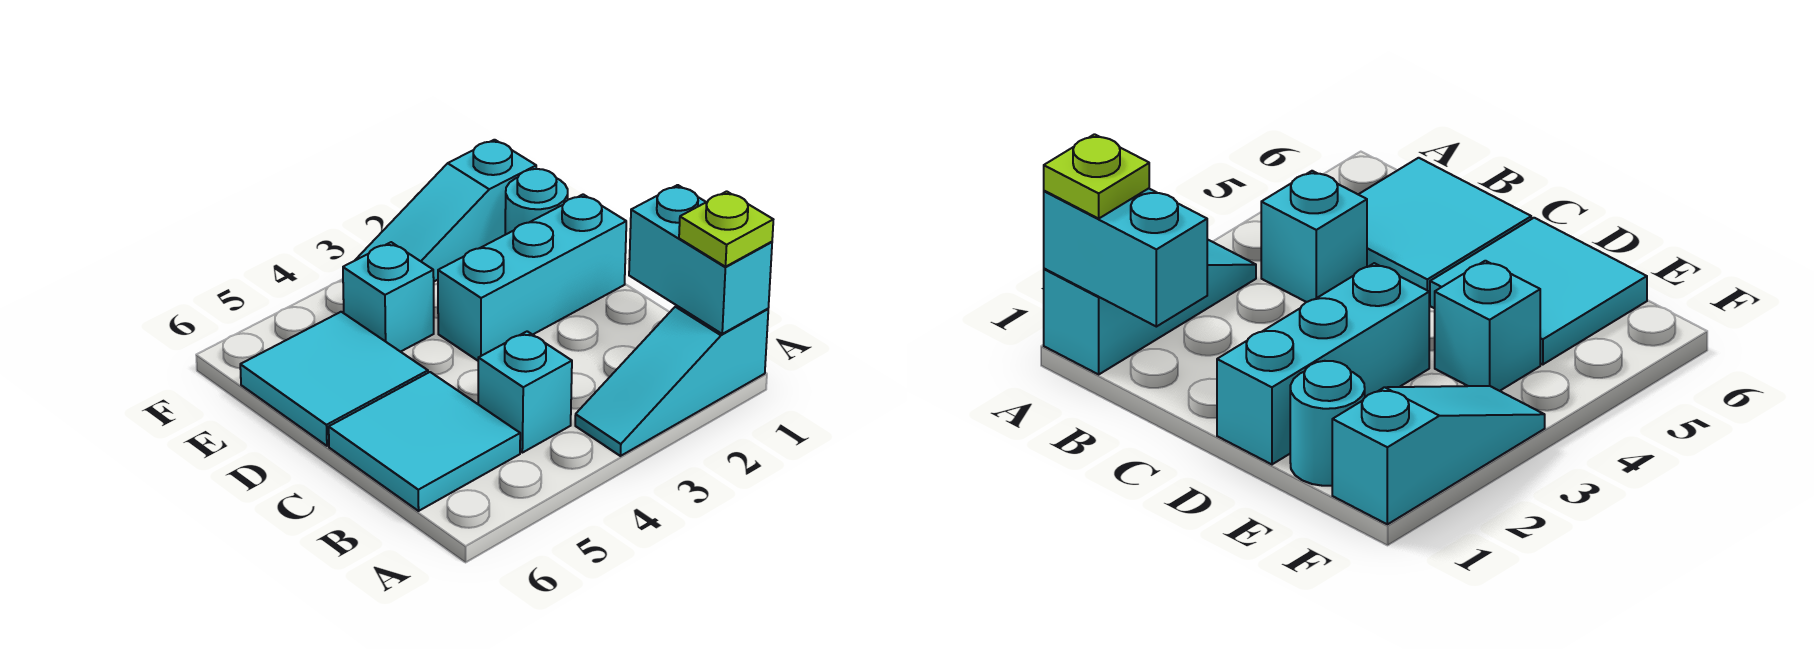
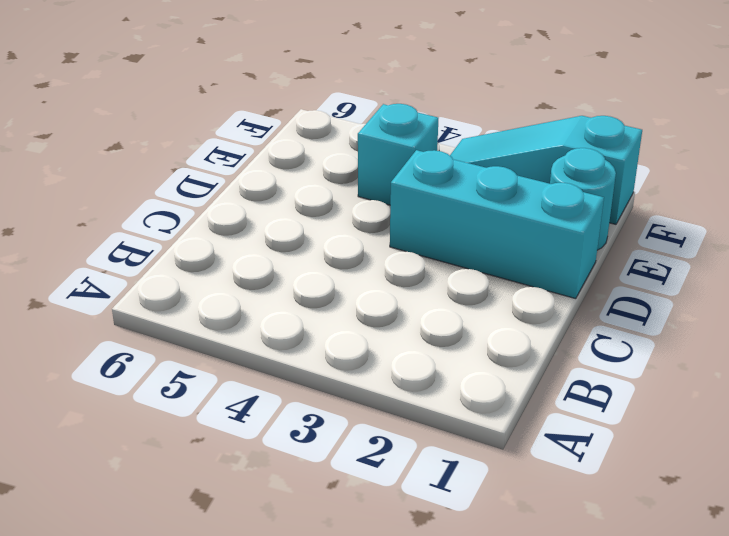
none -> cyan slope A1:A3 level 1 top 1
none -> cyan brick B4 level 1

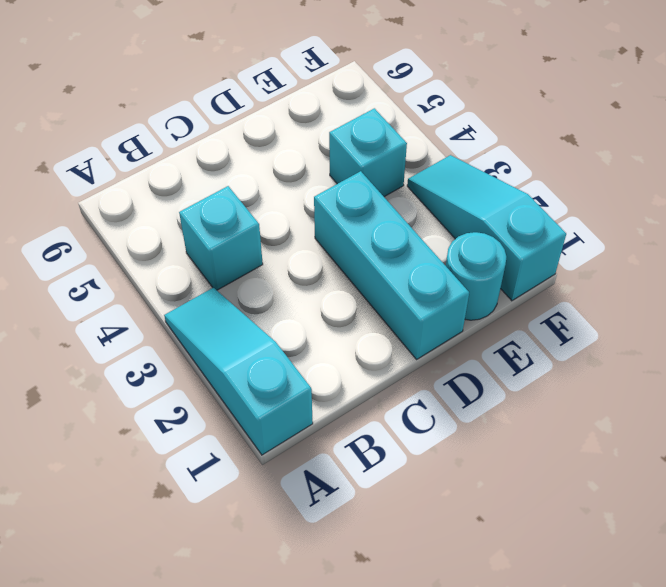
none -> cyan tile B5:C6 level 1
none -> cyan tile D5:E6 level 1

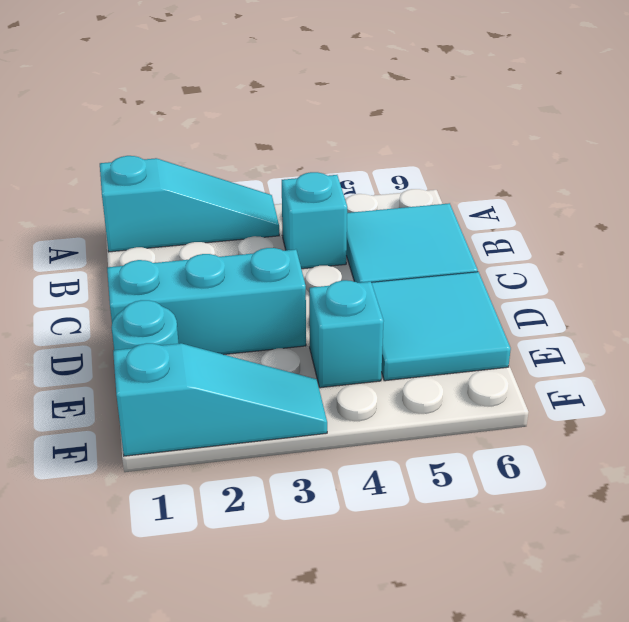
none -> cyan brick A1:B1 level 2
none -> lime plate A1 level 3

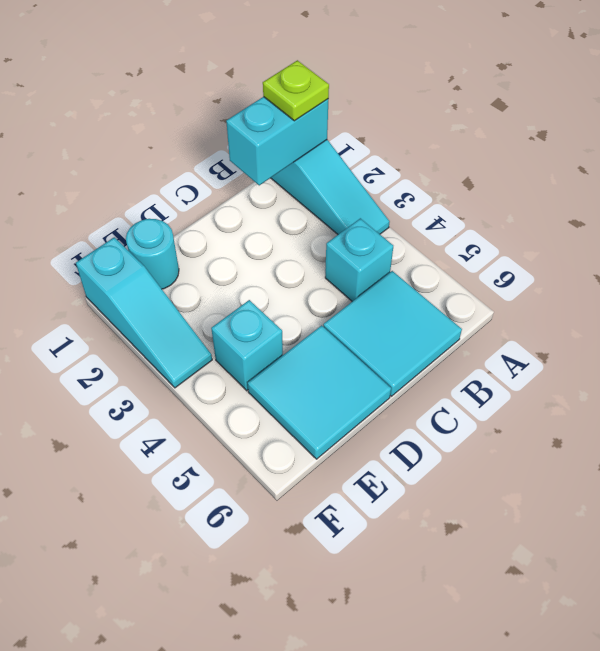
none -> cyan brick D1:D3 level 1

